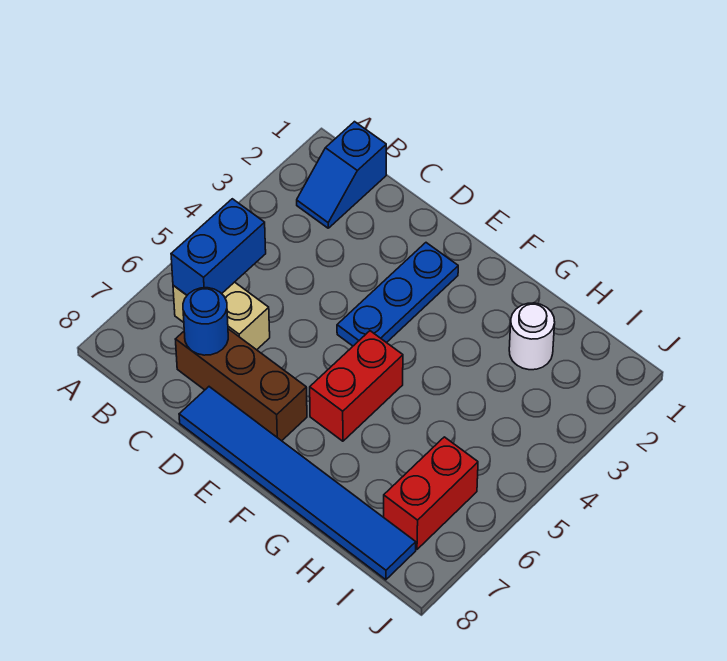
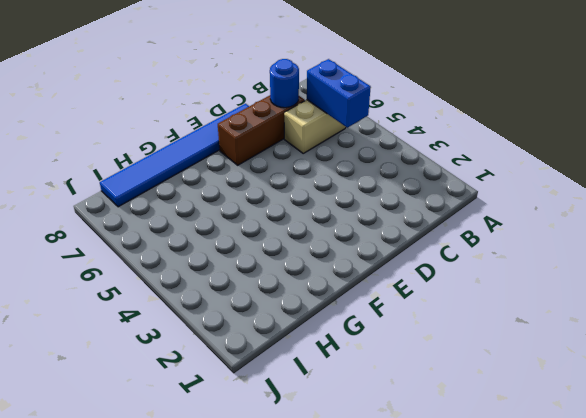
none -> blue slope B1:B2 level 1 top 1
none -> blue plate E2:E4 level 1

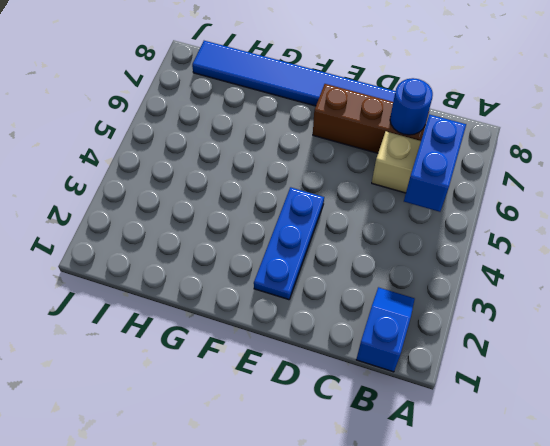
none -> red brick F5:F6 level 1
none -> white round brick H2 level 1

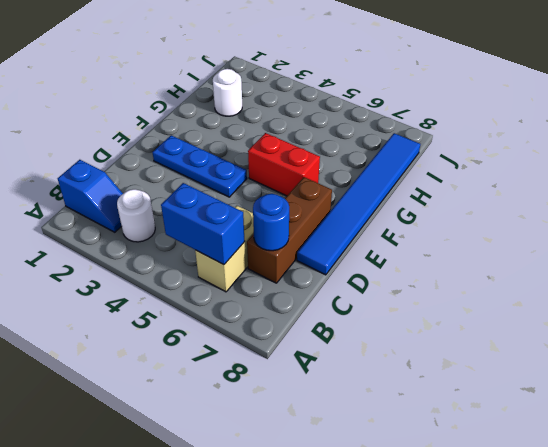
white round brick B3 level 1 -> none
none -> red brick I6:I7 level 1

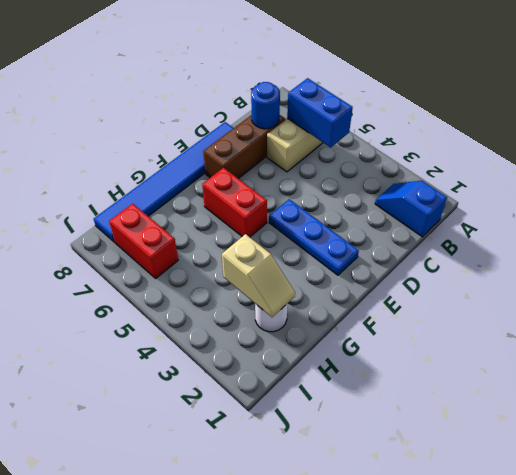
tan slope H2:H3 level 2 top 3 -> none

